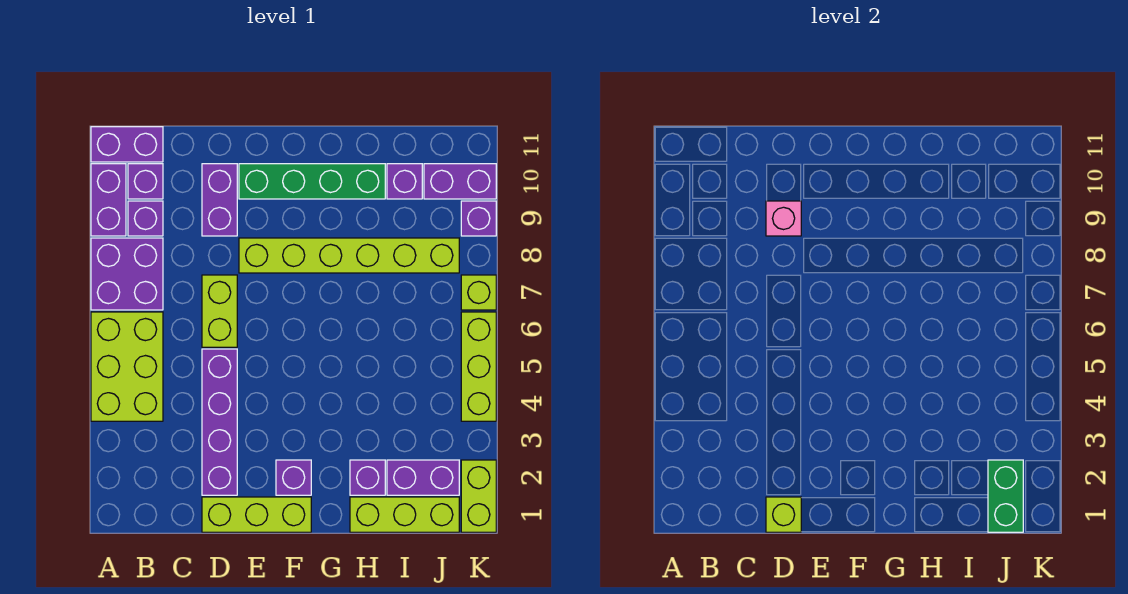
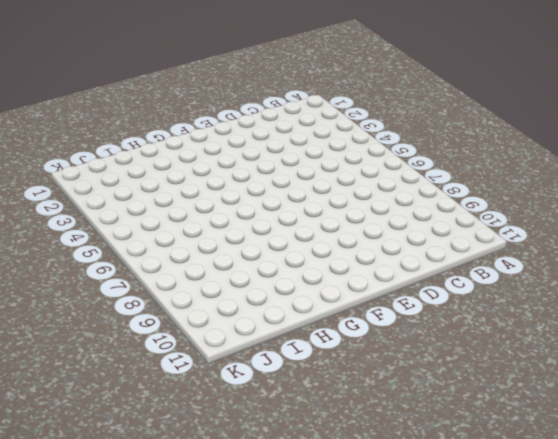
none -> lime brick A4:B6 level 1
none -> purple brick A7:B8 level 1
none -> purple brick A9:A10 level 1

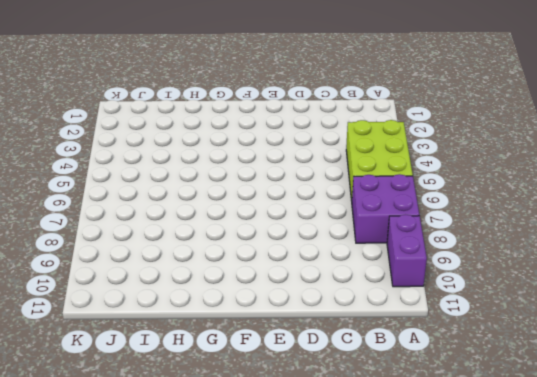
none -> purple brick A11:B11 level 1
none -> purple brick B9 level 1
none -> purple brick B10 level 1

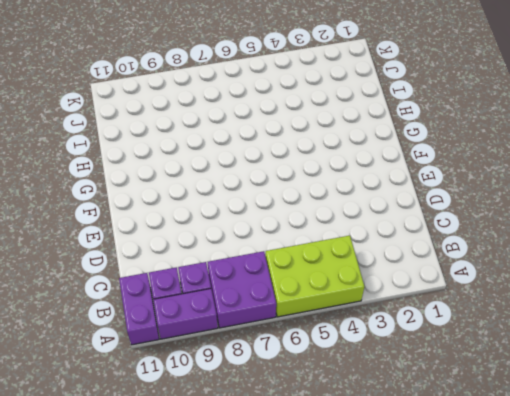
none -> lime brick D1:F1 level 1
none -> purple brick D2:D5 level 1
none -> lime brick D6:D7 level 1

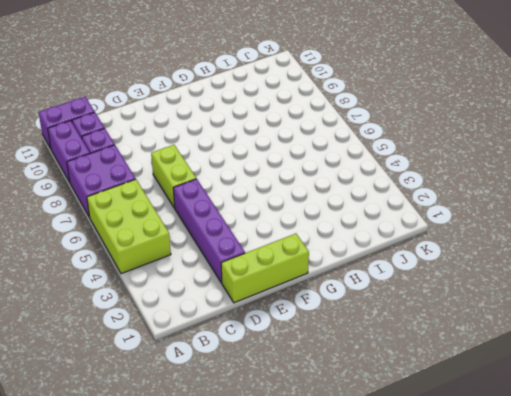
none -> purple brick D9:D10 level 1
none -> lime brick E8:J8 level 1
none -> green brick E10:H10 level 1

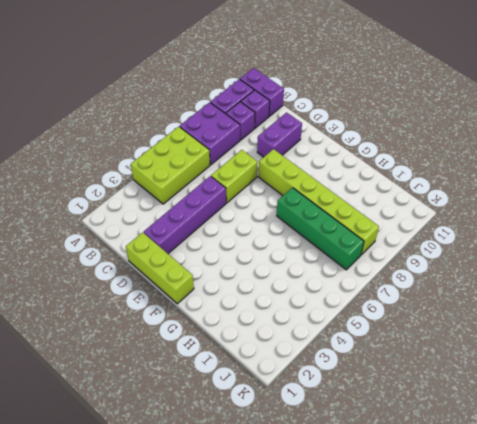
green brick G7:J7 level 1 -> green brick E10:H10 level 1
none -> purple brick F2 level 1
none -> lime brick H1:J1 level 1
none -> purple brick H2 level 1

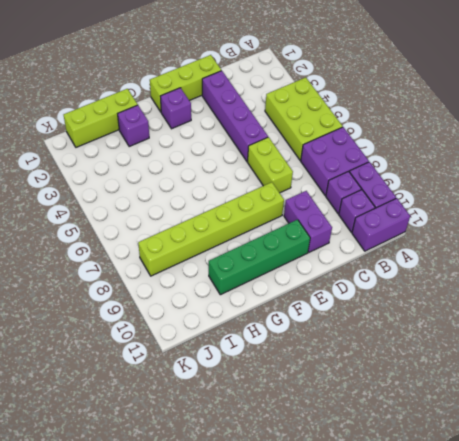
none -> purple brick I2:J2 level 1
none -> purple brick I10 level 1
none -> purple brick J10:K10 level 1

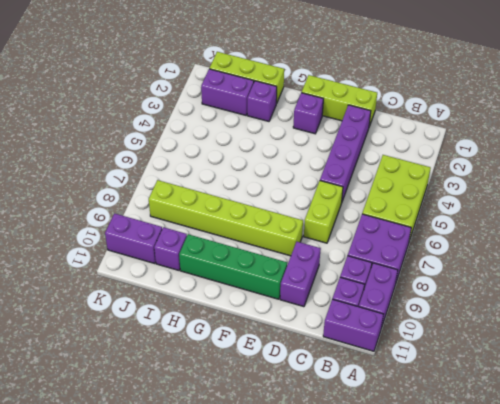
none -> lime brick K1:K2 level 1
none -> lime brick K4:K6 level 1
none -> lime brick K7 level 1

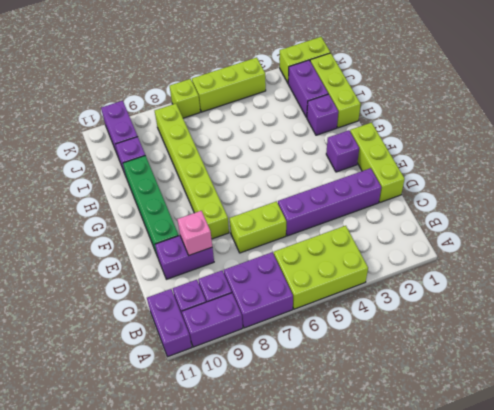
none -> purple brick K9 level 1
none -> lime brick D1 level 2
none -> green brick J1:J2 level 2

